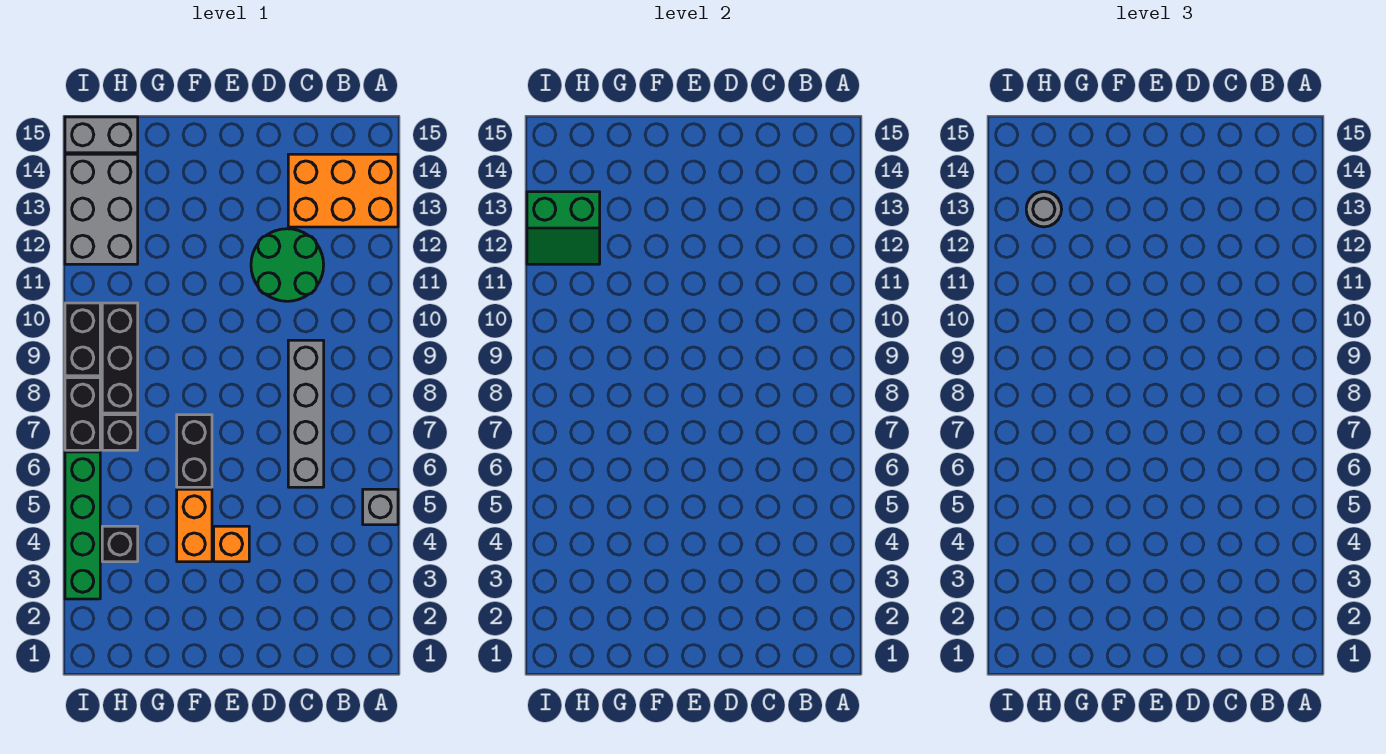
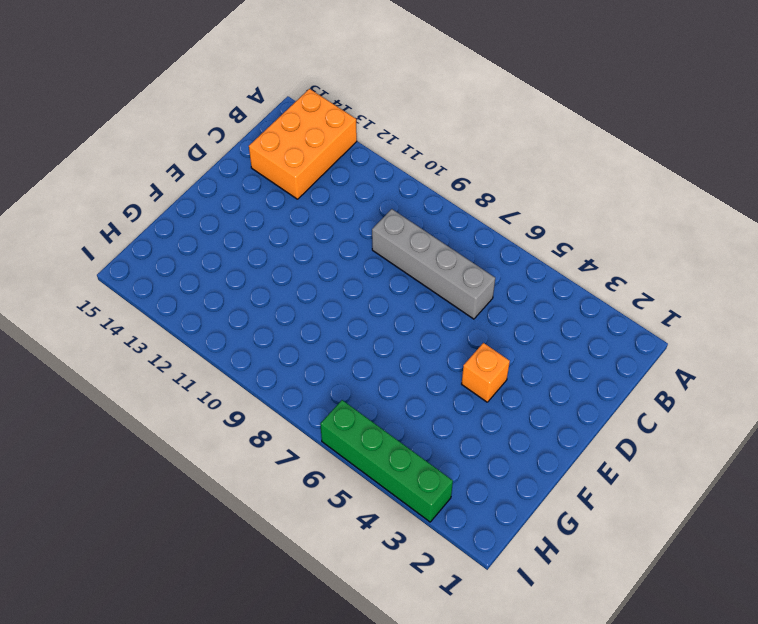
none -> grey brick A5 level 1
none -> green round brick C11:D12 level 1
none -> orange brick F4:F5 level 1

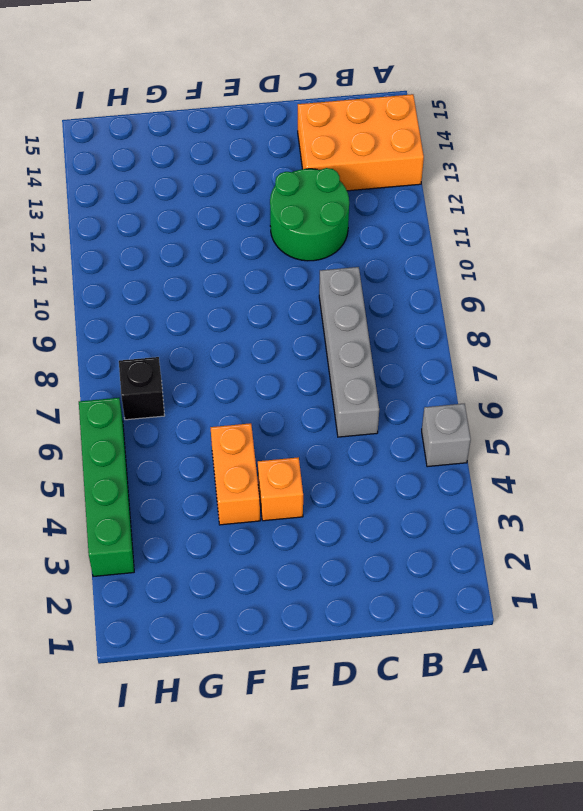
none -> black brick F6:F7 level 1
none -> black brick H4 level 1
none -> black brick H8:H10 level 1

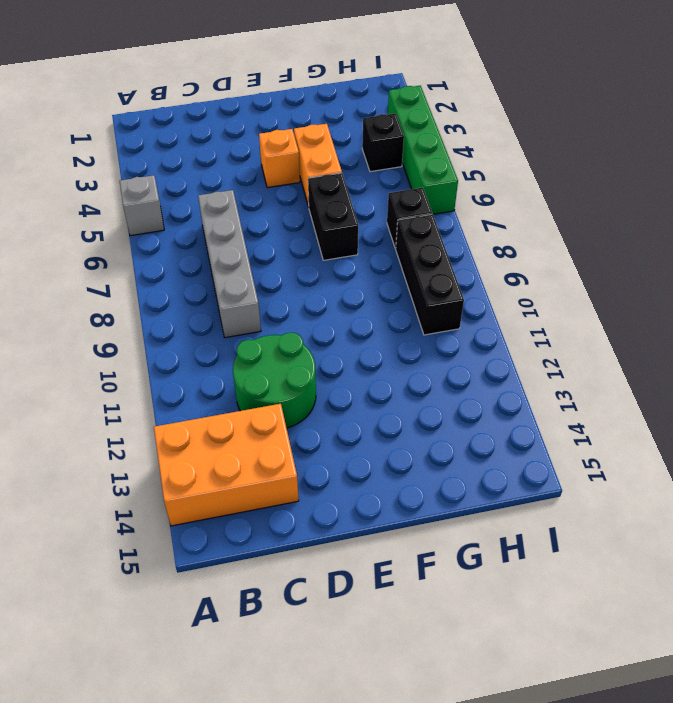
none -> grey brick H12:I14 level 1
none -> grey brick H15:I15 level 1
none -> black brick I7:I8 level 1

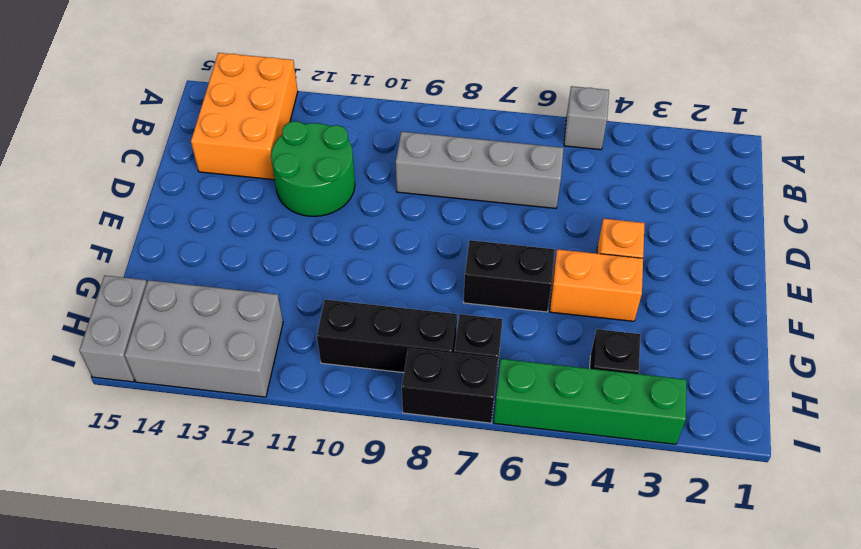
none -> black brick I9:I10 level 1
none -> green slope H12:I13 level 2 top 13
none -> grey round brick H13 level 3

